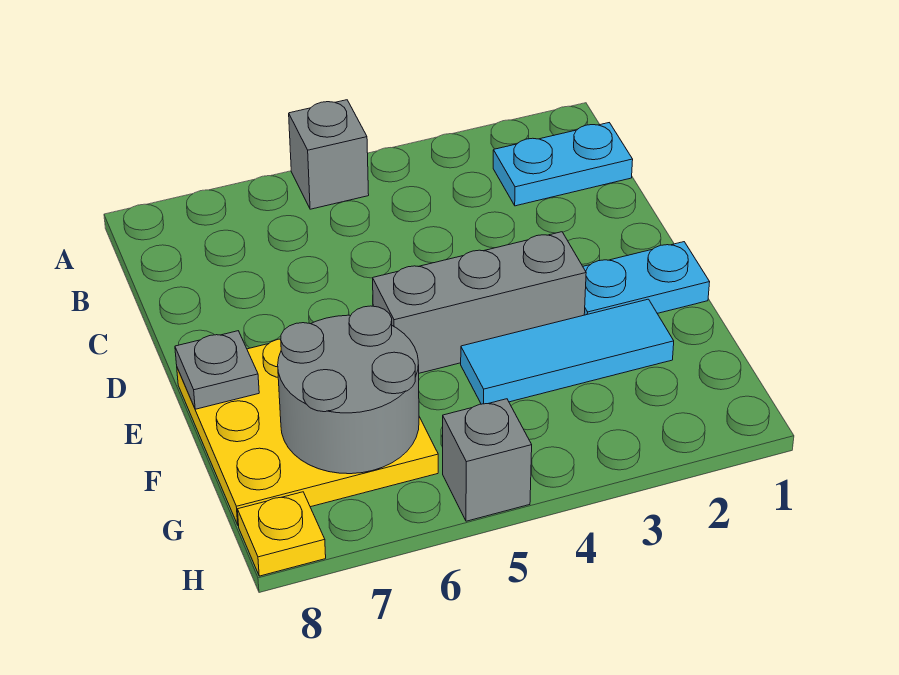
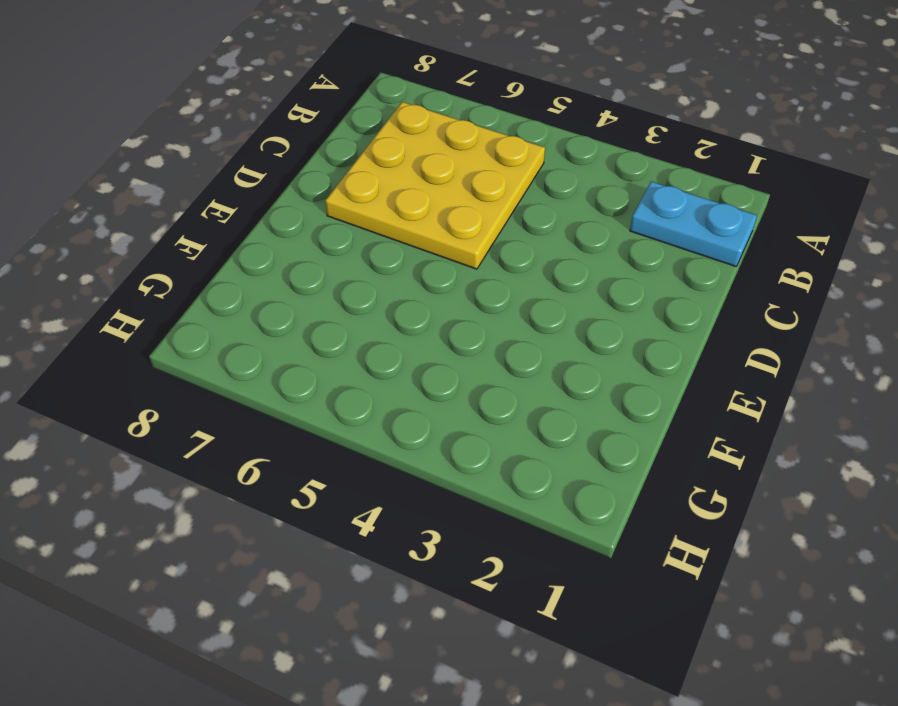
yellow plate B5:D7 level 1 -> yellow plate E6:G8 level 1
none -> grey brick A5 level 1
none -> cyan plate E1:E2 level 1

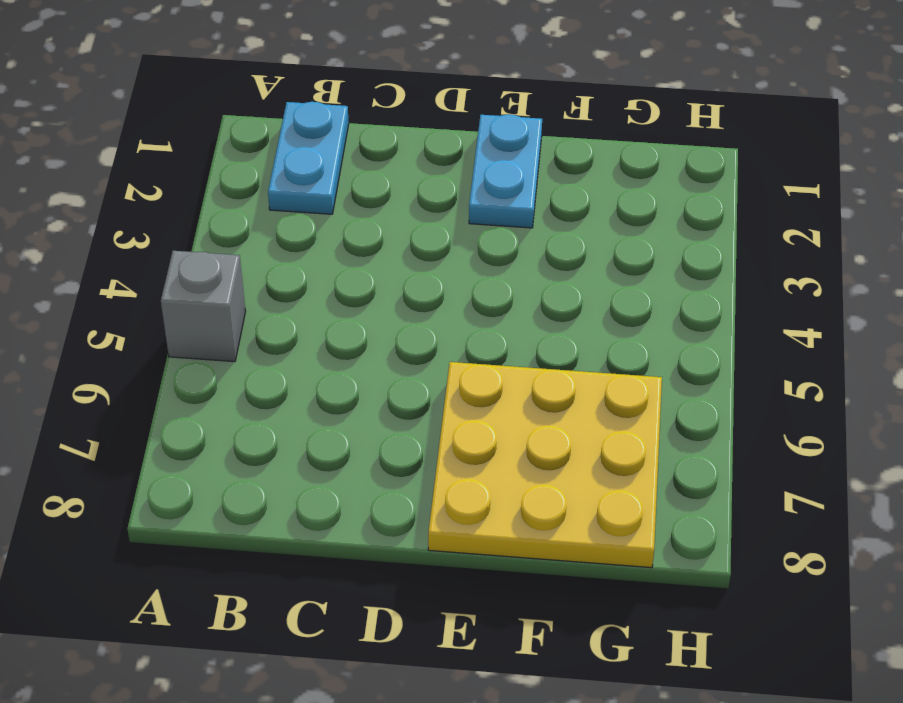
none -> grey brick E3:E5 level 1
none -> cyan tile F2:F4 level 1

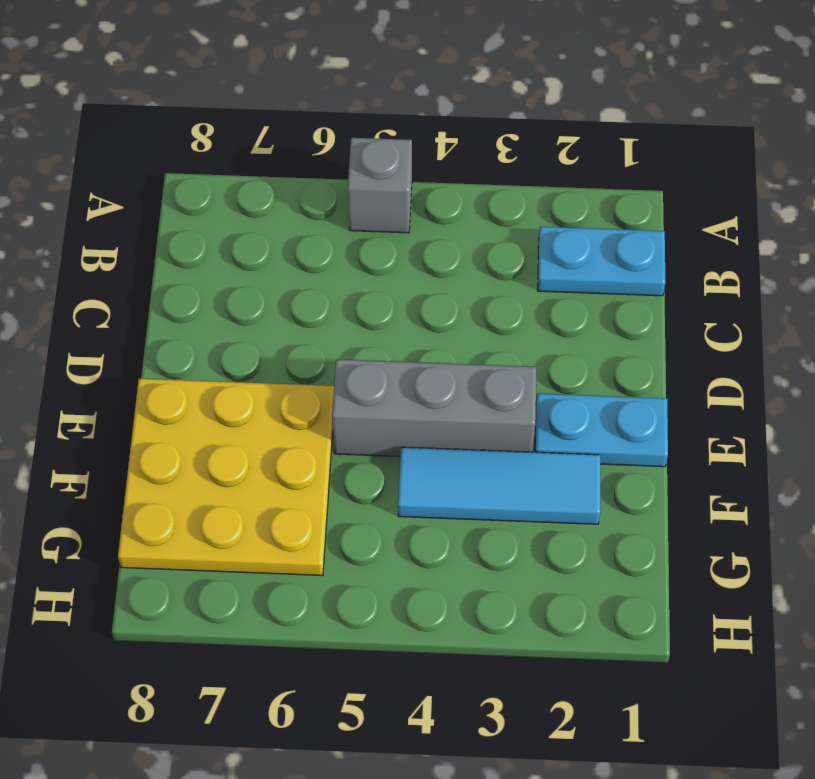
none -> grey brick H5 level 1
none -> yellow plate H8 level 1

